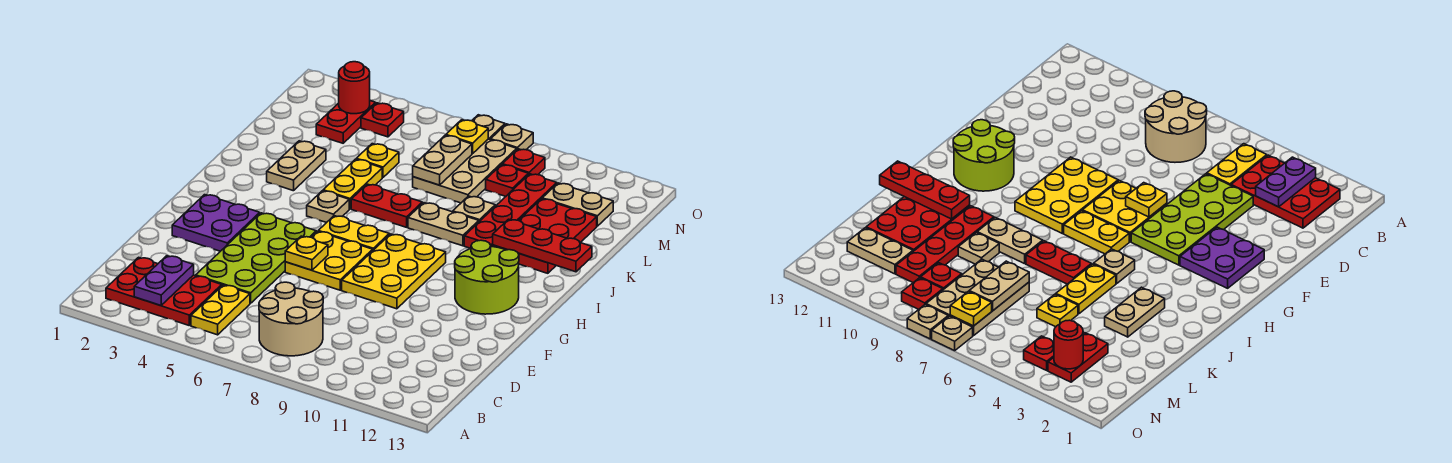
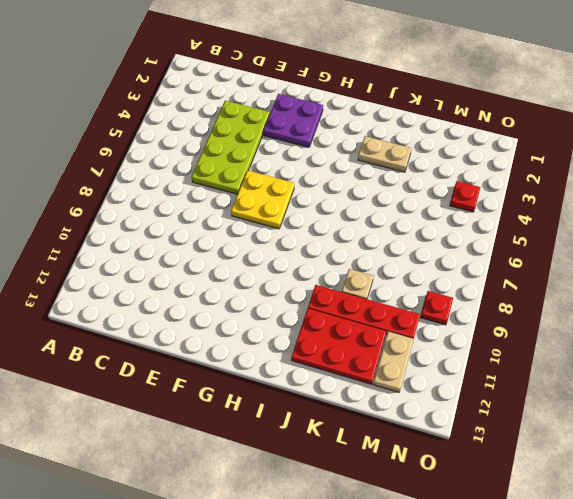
lime plate D3:E6 level 1 -> lime plate D4:G5 level 1
none -> red plate B2:C4 level 1
none -> yellow plate B5:C5 level 1
none -> tan round brick B7:C8 level 1
none -> yellow plate F8:H9 level 1

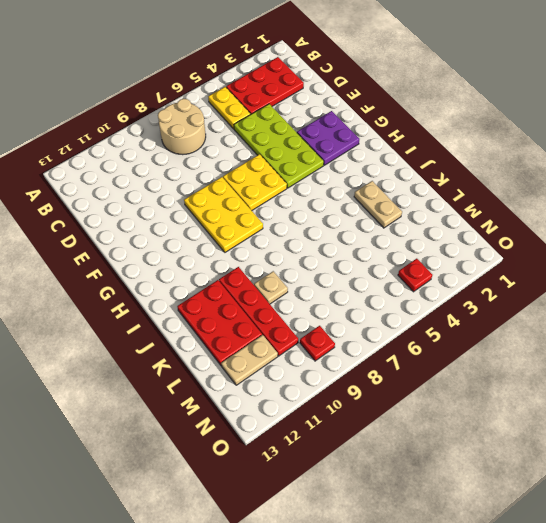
none -> lime round brick G11:H12 level 1
none -> yellow plate H6:H7 level 1
none -> tan plate I5 level 1
none -> yellow plate J5:K5 level 1

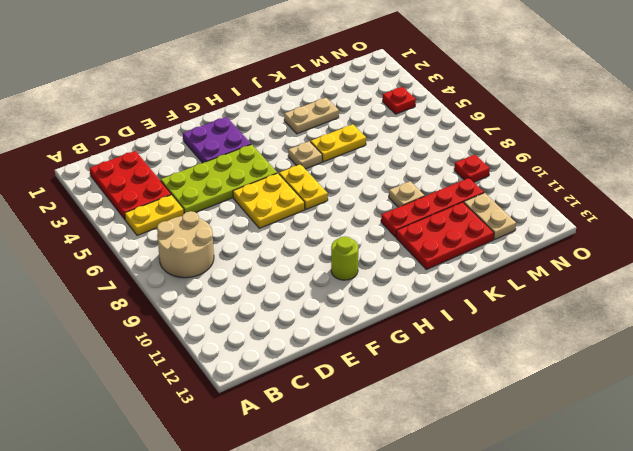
lime round brick G11 level 1 -> lime round brick G11:H12 level 1
none -> yellow plate F8:H9 level 1
none -> red plate J6:J7 level 1
none -> tan plate J8:J9 level 1
none -> yellow plate L5 level 1

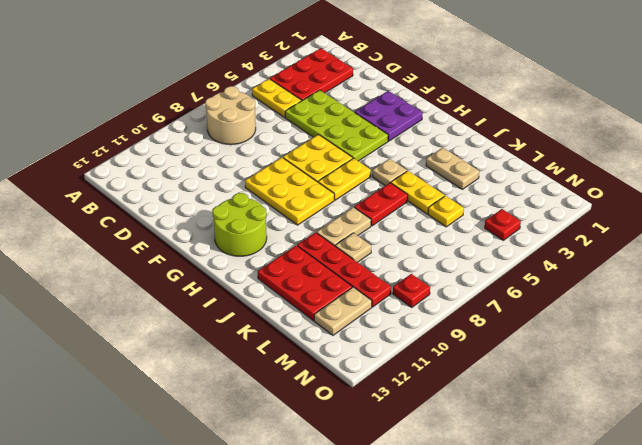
none -> tan plate L7:N8 level 1
none -> red plate M3:N3 level 1
none -> red plate M9 level 1
none -> tan plate O7 level 1

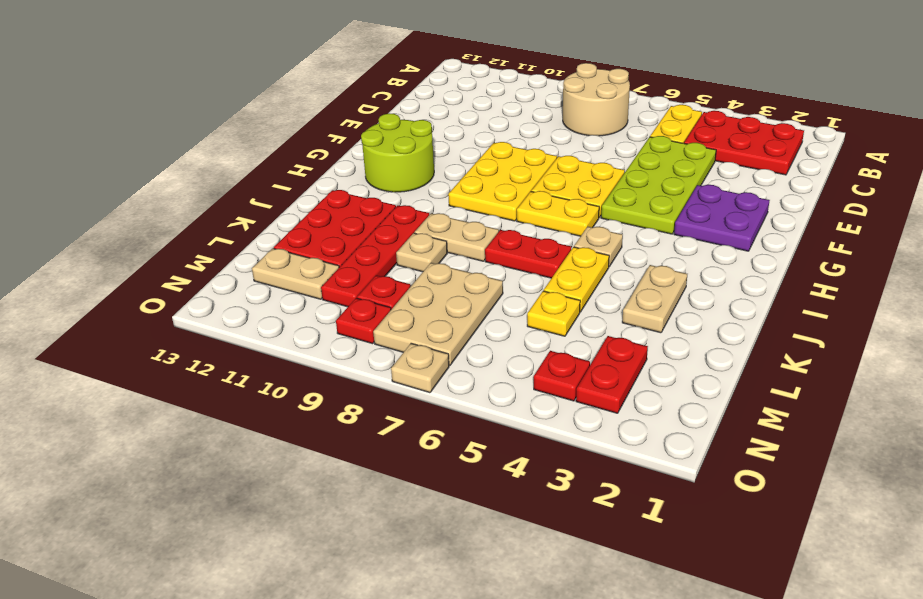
none -> tan plate O8 level 1
none -> purple plate B3:C3 level 2
none -> yellow plate F6 level 2
none -> red plate J11:J13 level 2

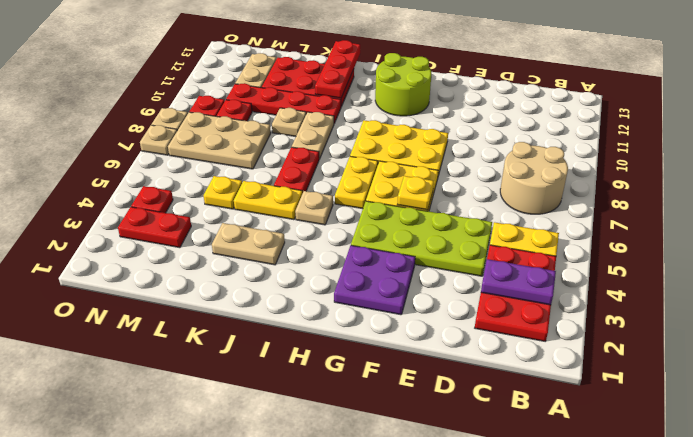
none -> tan plate L7:M7 level 2
none -> red round brick N3 level 2
none -> yellow plate N7 level 2

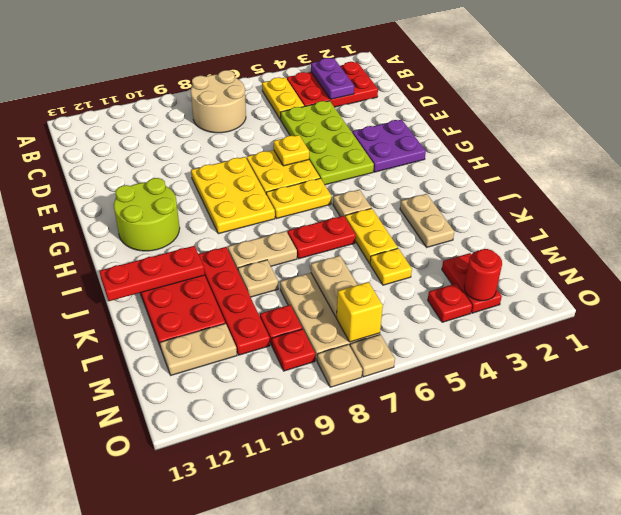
yellow brick N7 level 2 -> yellow plate N7 level 2

